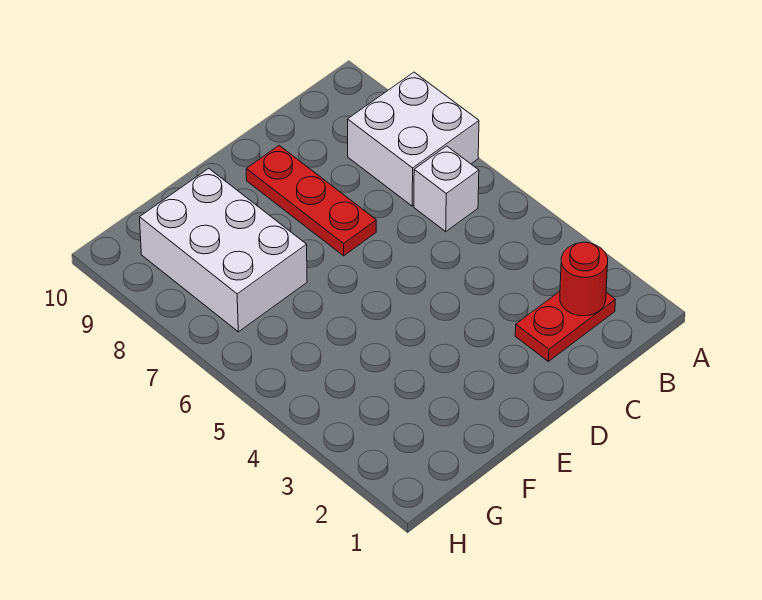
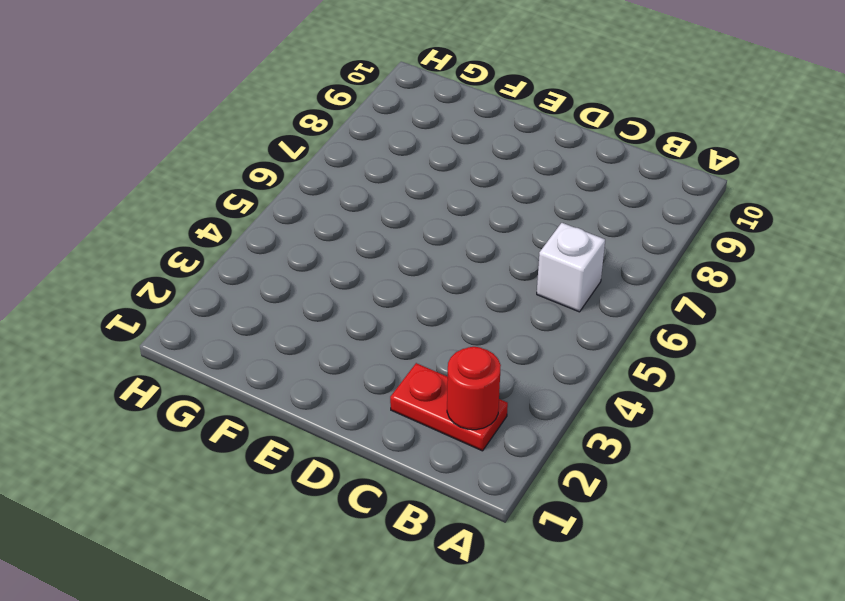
none -> white brick A7:B8 level 1
none -> red plate D7:D9 level 1

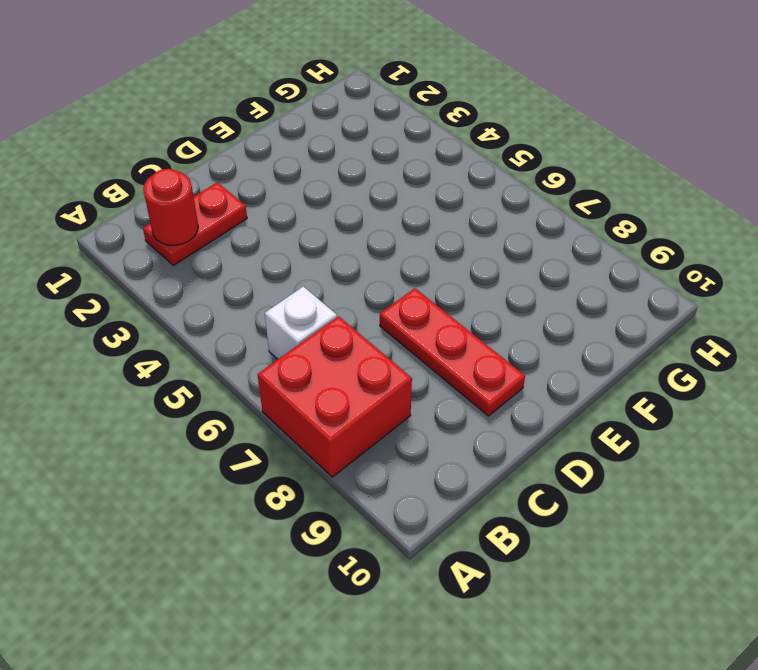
red brick A7:B8 level 1 -> white brick A7:B8 level 1
none -> white brick F7:G9 level 1

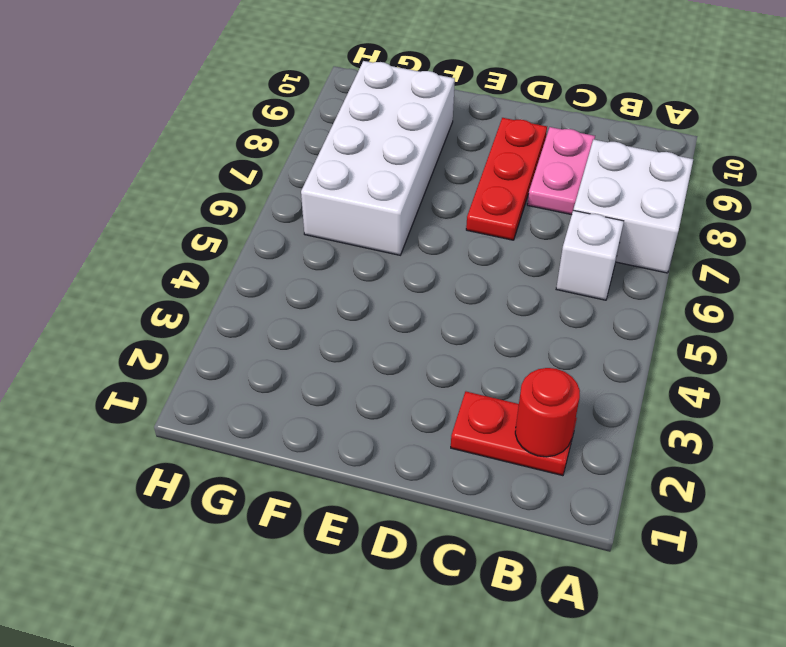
pink plate C8:C9 level 1 -> none
white brick F6:G9 level 1 -> white brick F7:G9 level 1

